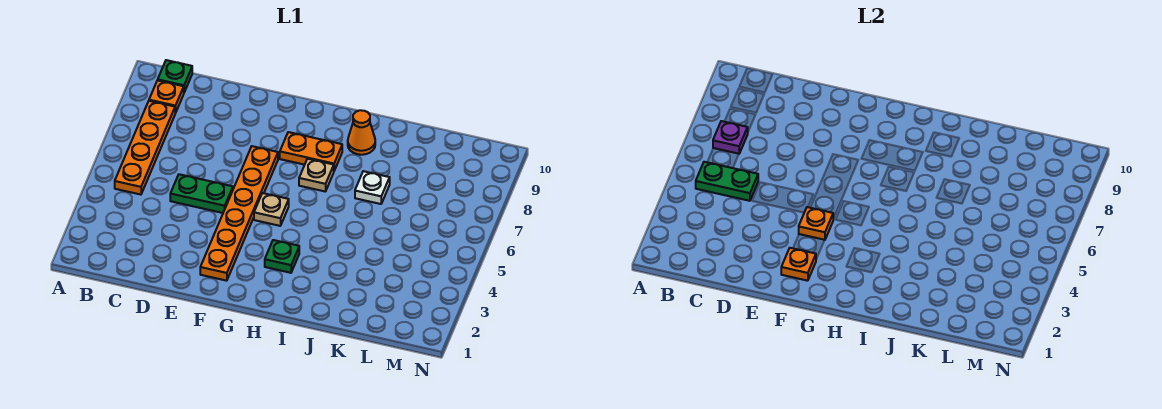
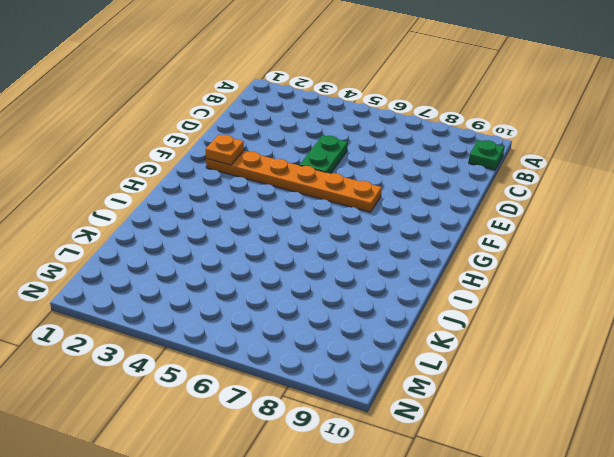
none -> orange plate B5:B8 level 1
none -> orange plate B9 level 1
none -> tan plate G5 level 1

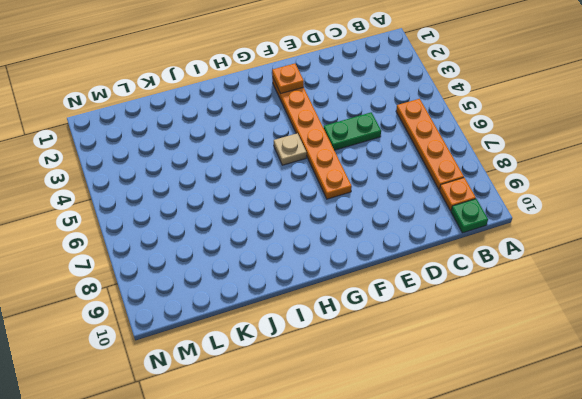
none -> orange plate G8:H8 level 1
none -> green plate H3 level 1
none -> tan plate H7 level 1

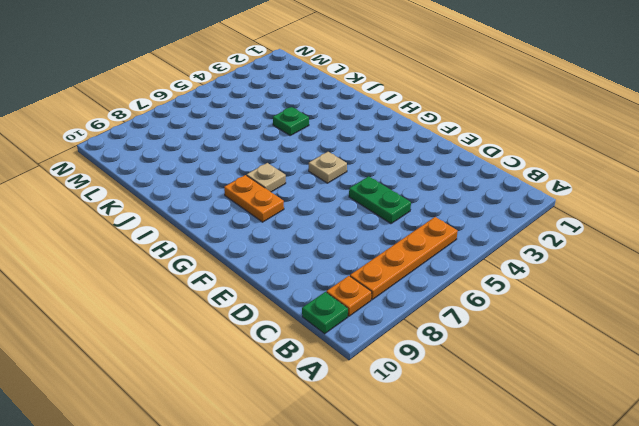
green plate J4 level 1 -> green plate H3 level 1
none -> orange plate F2:F7 level 1
none -> orange cone I9 level 1
none -> white plate J7 level 1

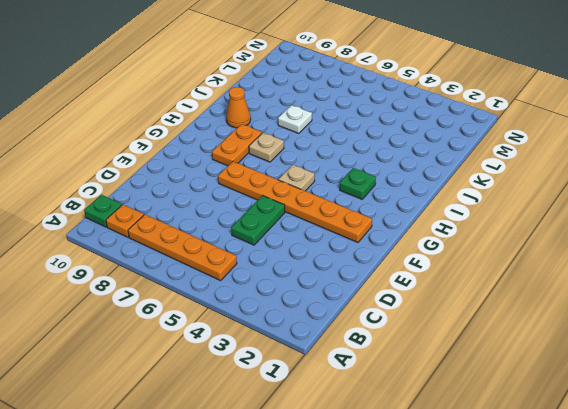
none -> green plate B5:C5 level 2
none -> purple plate B7 level 2
none -> orange plate F2 level 2

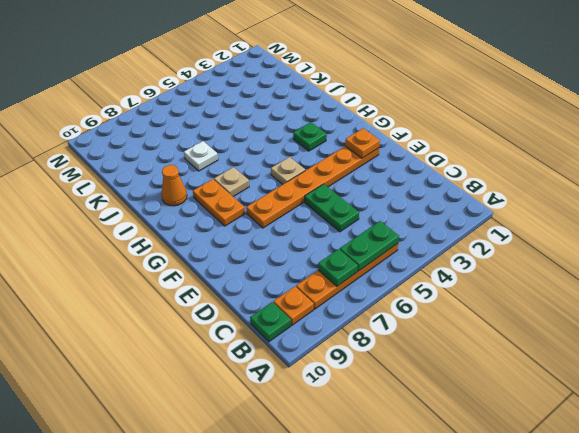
green plate B5:B6 level 2 -> green plate B5:C5 level 2
green plate B7 level 2 -> purple plate B7 level 2
none -> orange plate F4 level 2

